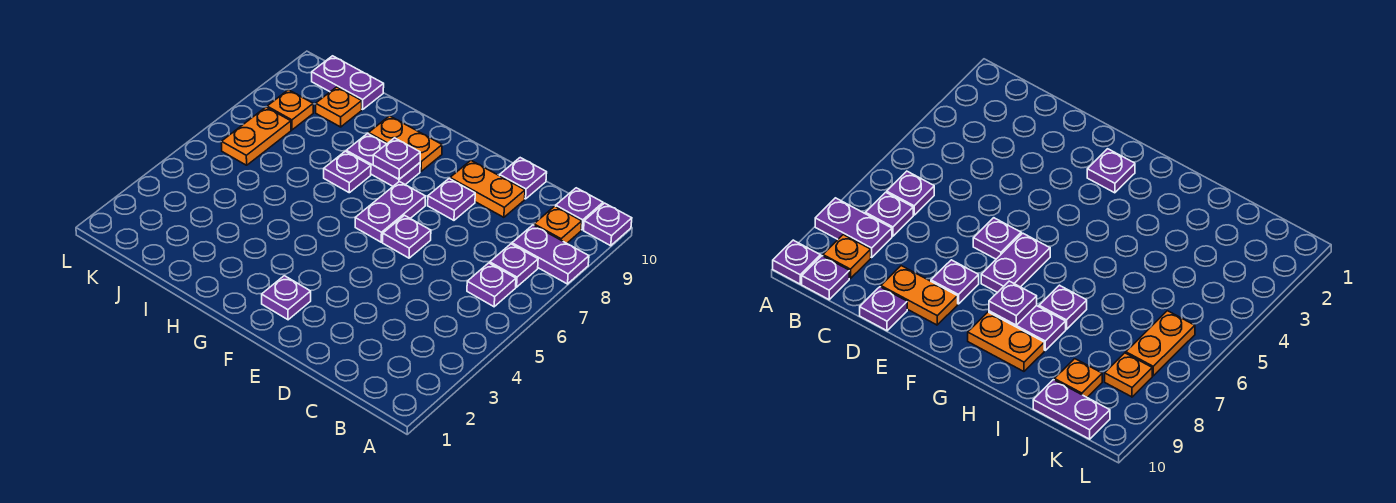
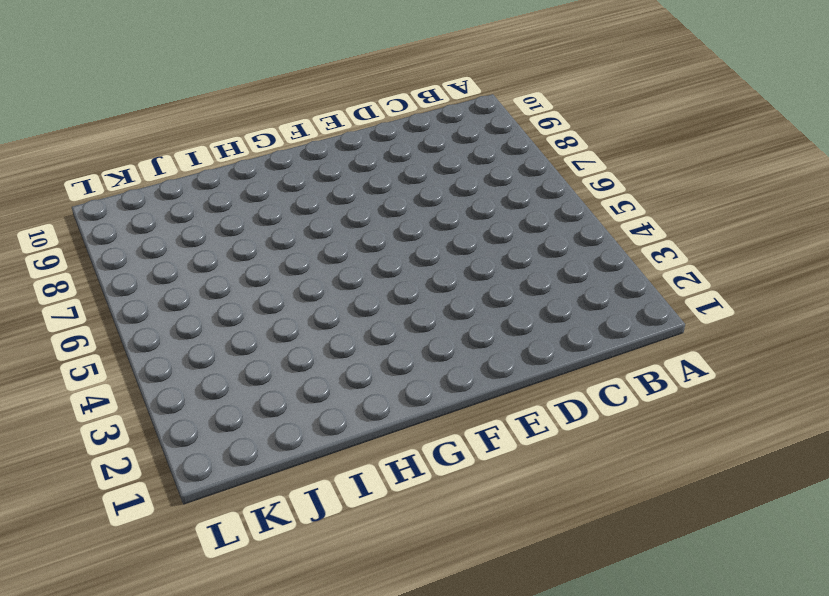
none -> purple plate A8:B8 level 1
none -> purple plate A10 level 1
none -> purple plate B6 level 1

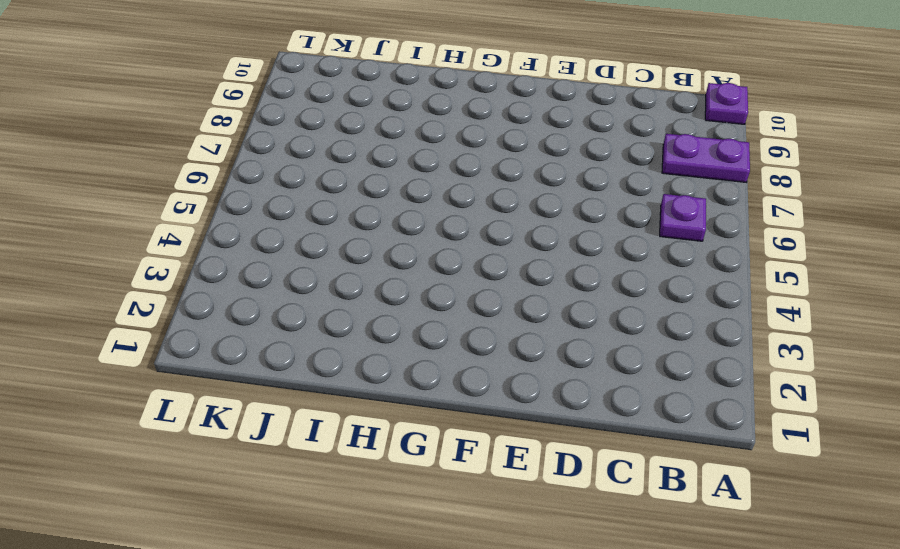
none -> purple plate B7 level 1
none -> orange plate B9 level 1
none -> purple plate B10 level 1

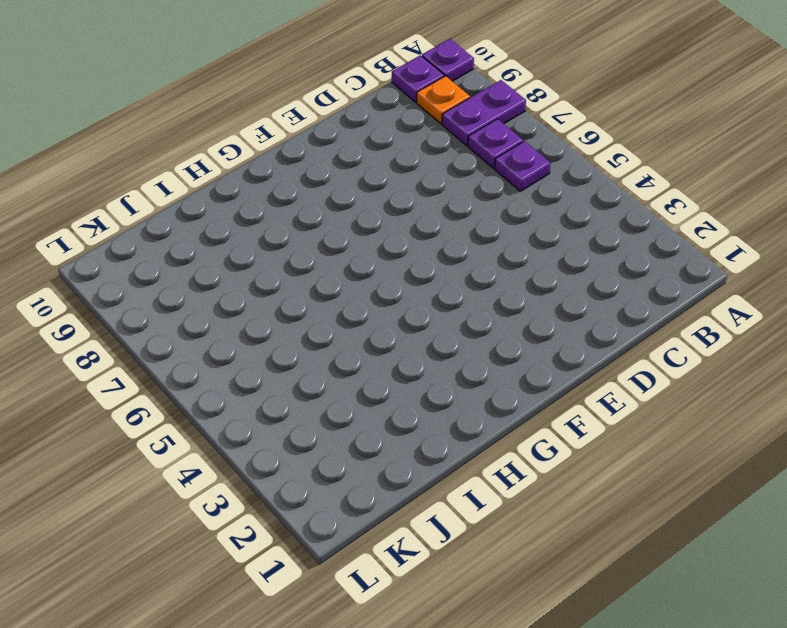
none -> orange plate D9:E9 level 1
none -> purple plate D10 level 1
none -> purple plate E6 level 1

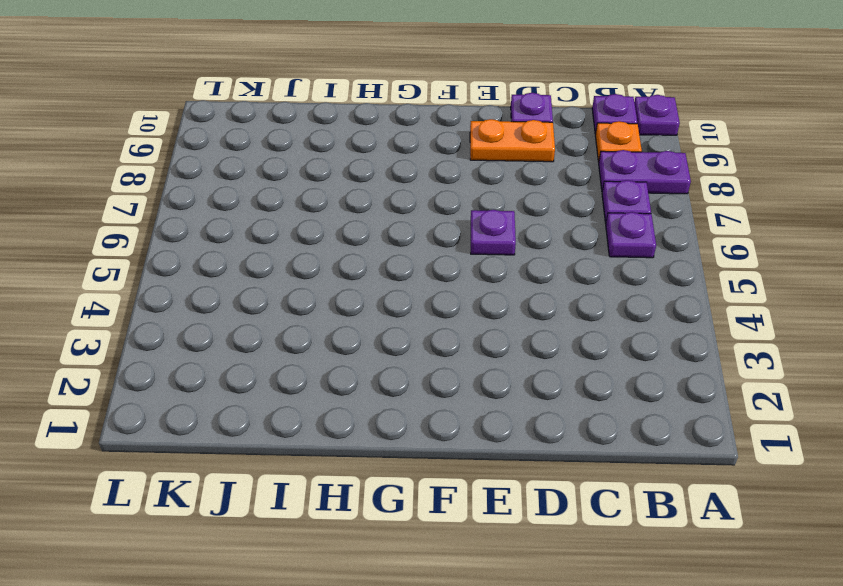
none -> purple plate E8 level 1
none -> purple plate F2 level 1
none -> purple plate F6:F7 level 1

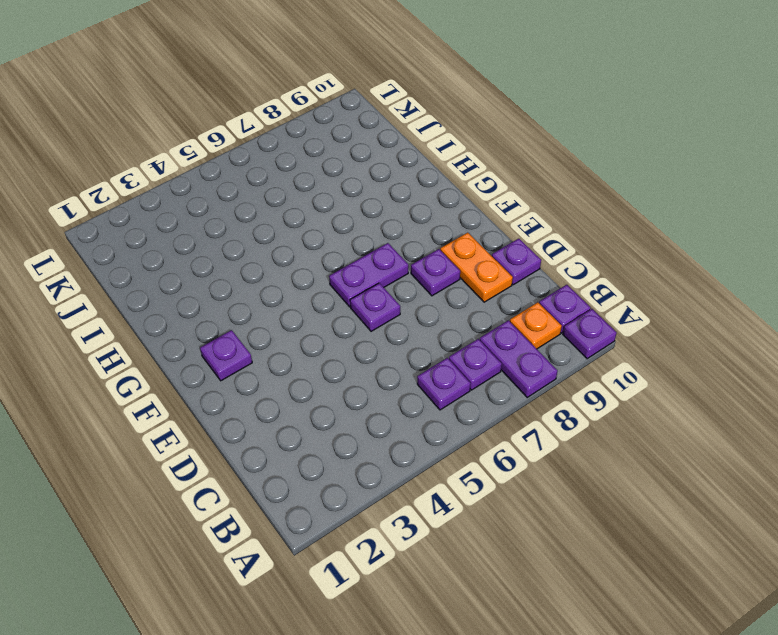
none -> purple plate G8:H8 level 1
none -> orange plate G9:H9 level 1
none -> purple plate H7 level 1

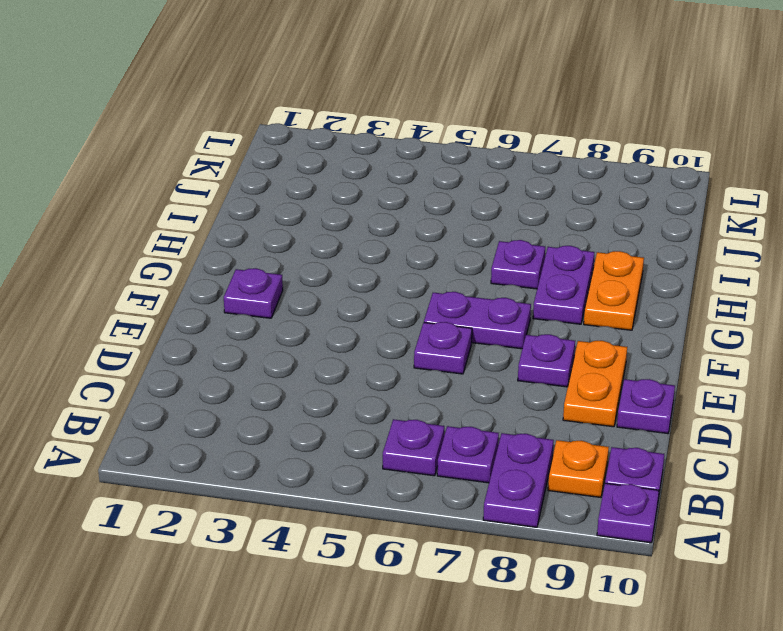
none -> orange plate J9 level 1
none -> purple plate J10:K10 level 1
none -> orange plate K6:K7 level 1

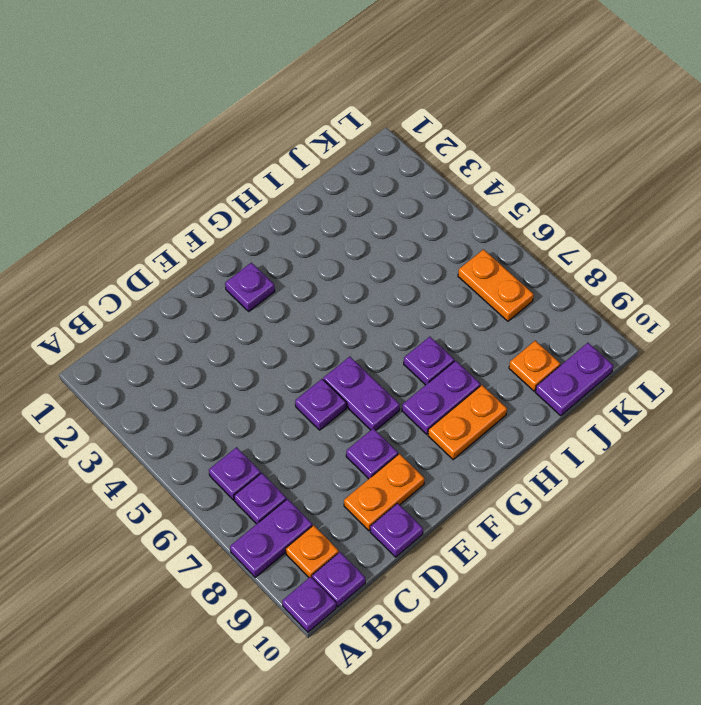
none -> orange plate K8 level 1
none -> purple plate G8 level 2

